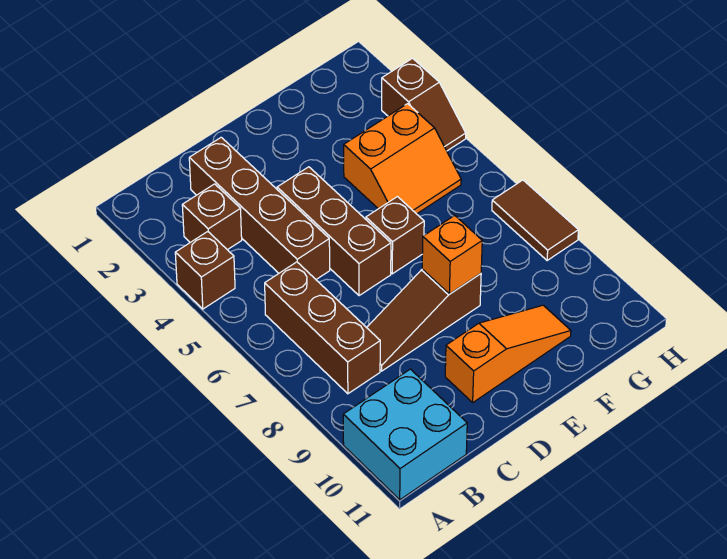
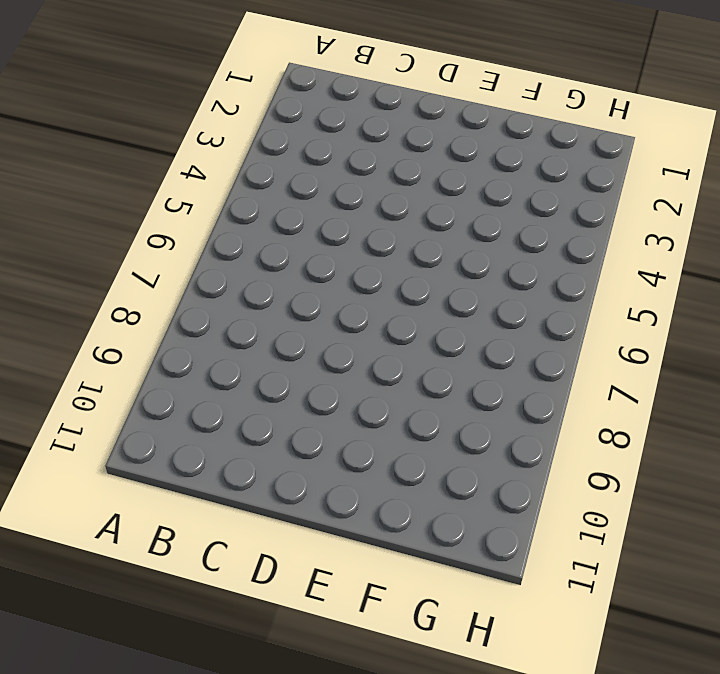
none -> brown brick A4 level 1
none -> cyan brick A10:B11 level 1
none -> brown brick B3 level 1

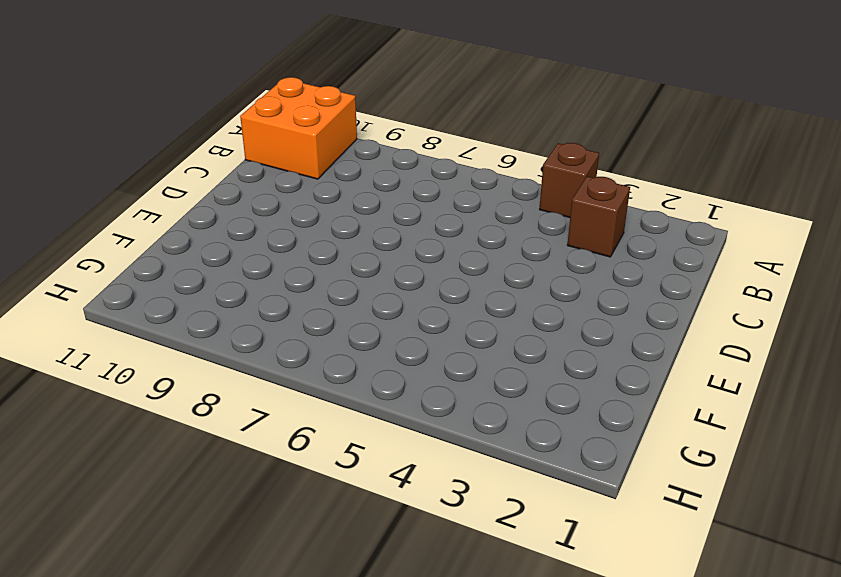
orange brick A10:B11 level 1 -> cyan brick A10:B11 level 1
none -> brown brick B6:B8 level 1
none -> brown brick C2:C5 level 1
none -> brown slope C8:E8 level 1 top E

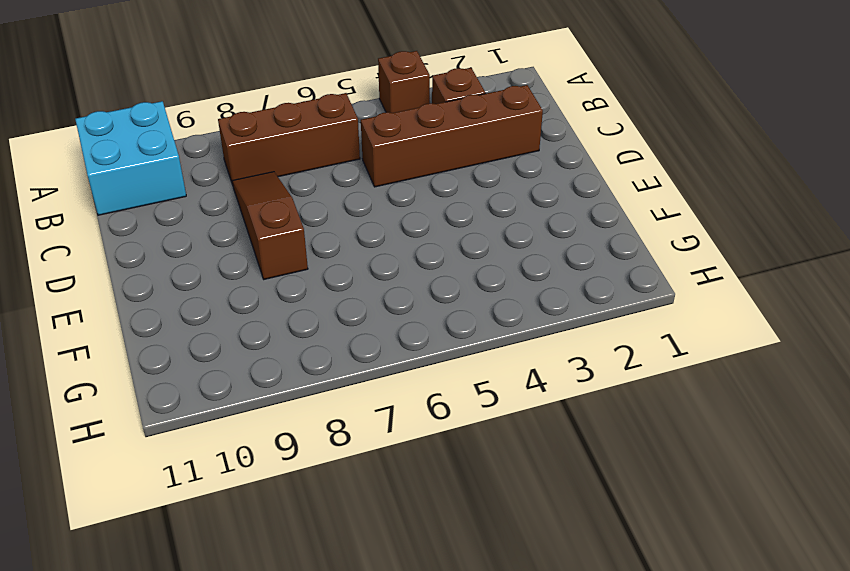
none -> brown brick D4:D6 level 1
none -> orange slope D10:F10 level 1 top D
none -> brown brick E6 level 1

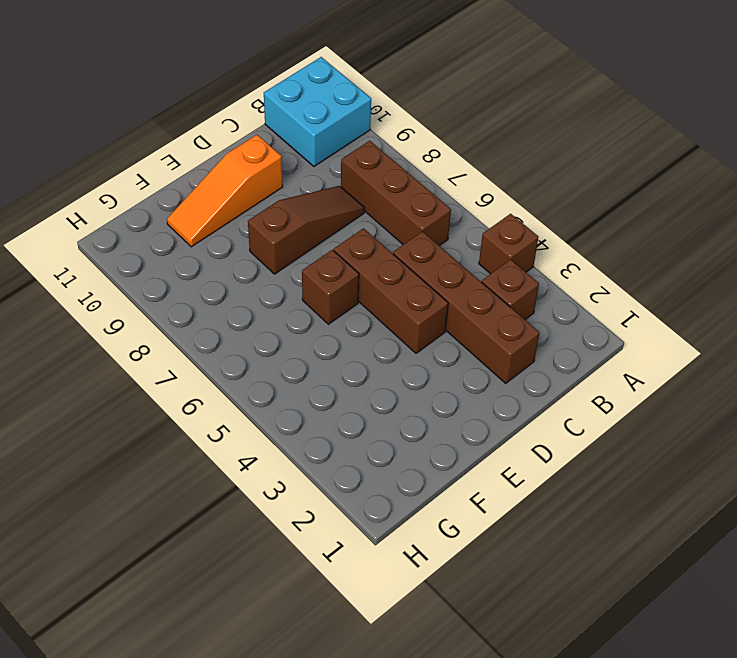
none -> orange slope F4:G5 level 1 top 4
none -> brown slope H3:H4 level 1 top 3
none -> brown tile H7:H8 level 1

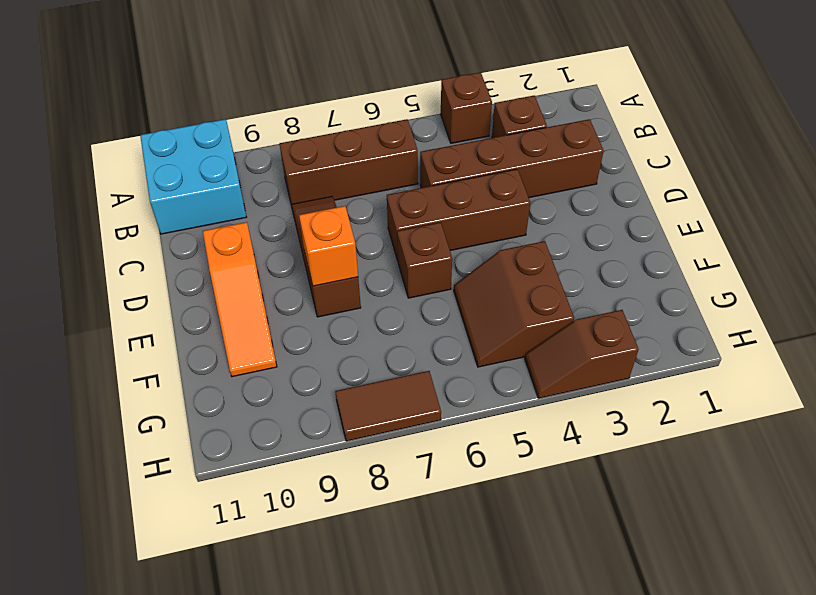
brown slope F4:G5 level 1 top 4 -> orange slope F4:G5 level 1 top 4

